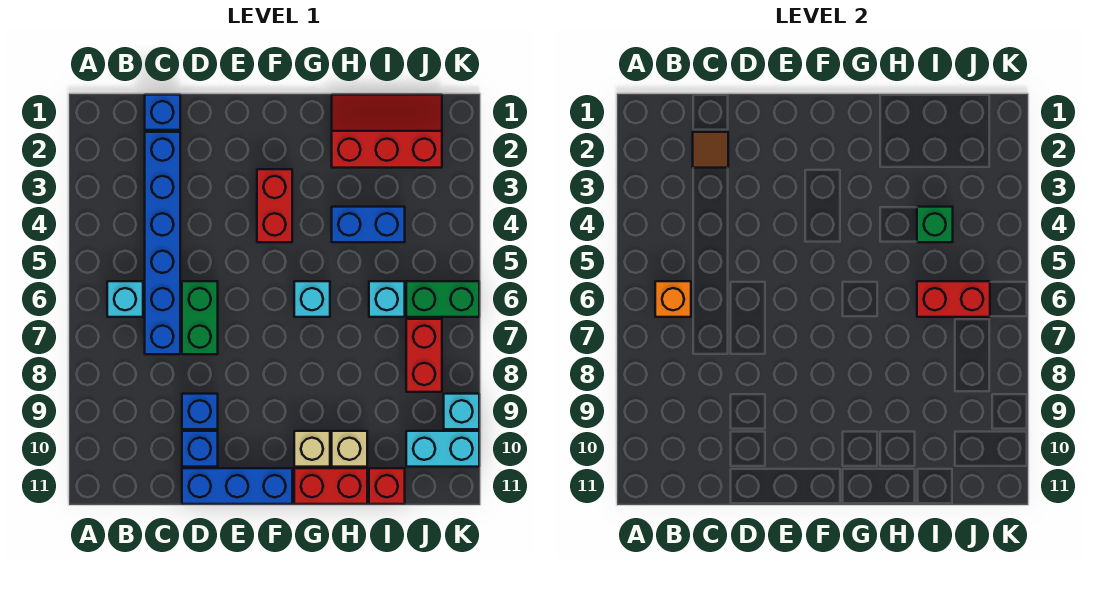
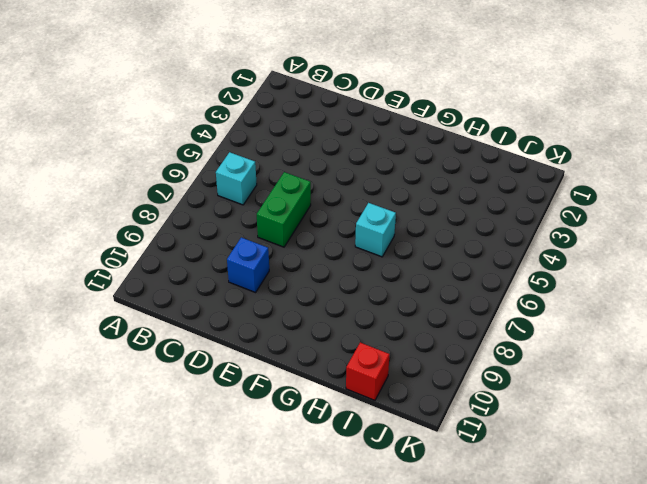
none -> blue brick C1 level 1
none -> blue brick C2:C7 level 1
none -> blue brick D10 level 1

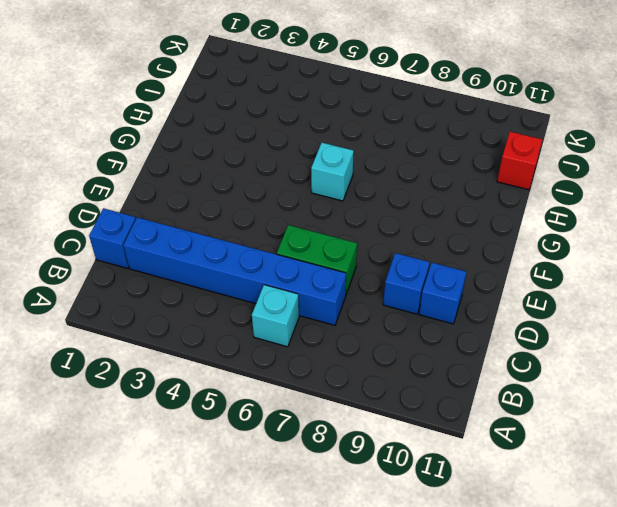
none -> blue brick D11:F11 level 1
none -> red brick F3:F4 level 1
none -> tan brick G10 level 1

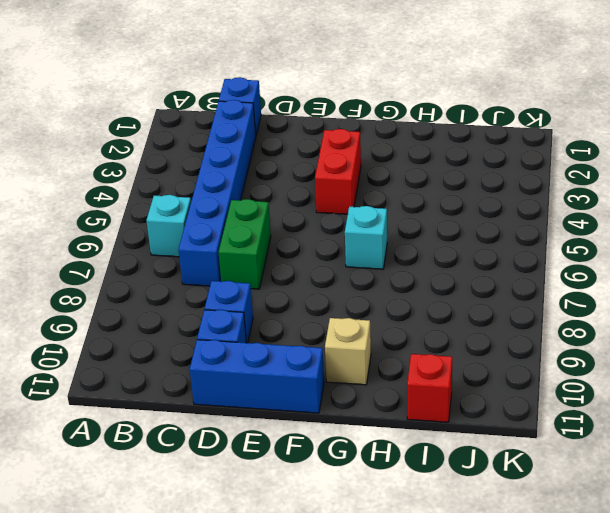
none -> red brick G11:H11 level 1
none -> red slope H1:J2 level 1 top 2
none -> blue brick H4:I4 level 1

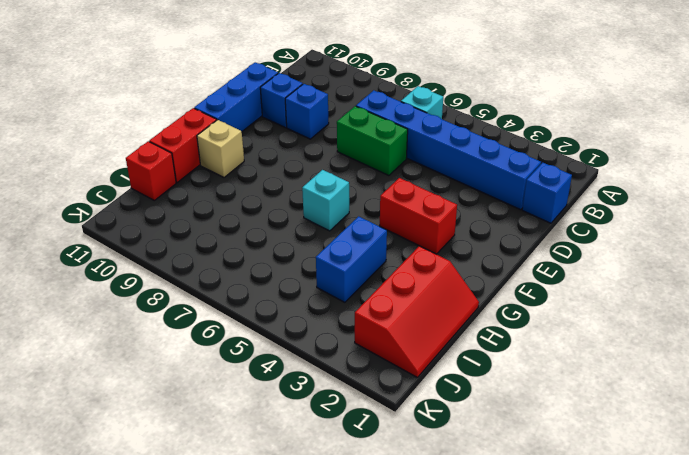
none -> tan brick H10 level 1
none -> cyan brick I6 level 1
none -> green brick J6:K6 level 1

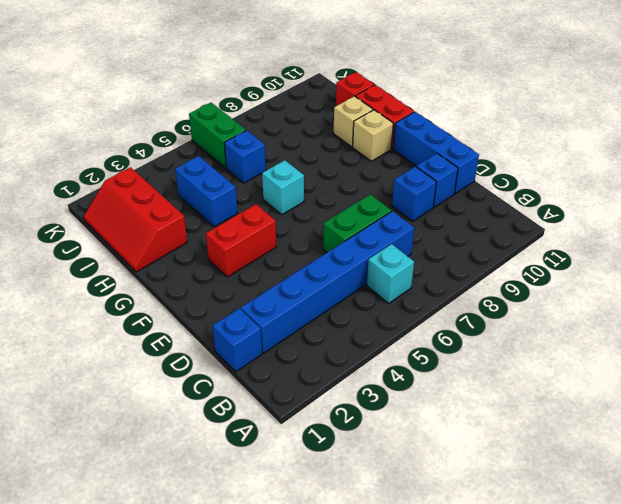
blue brick I6 level 1 -> cyan brick I6 level 1
none -> red brick J7:J8 level 1
none -> cyan brick J10:K10 level 1
none -> cyan brick K9 level 1

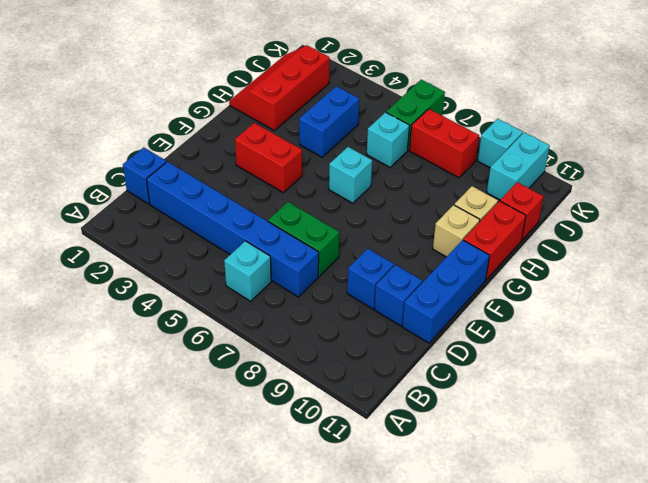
none -> orange brick B6 level 2
none -> brown tile C2 level 2
none -> green brick I4 level 2

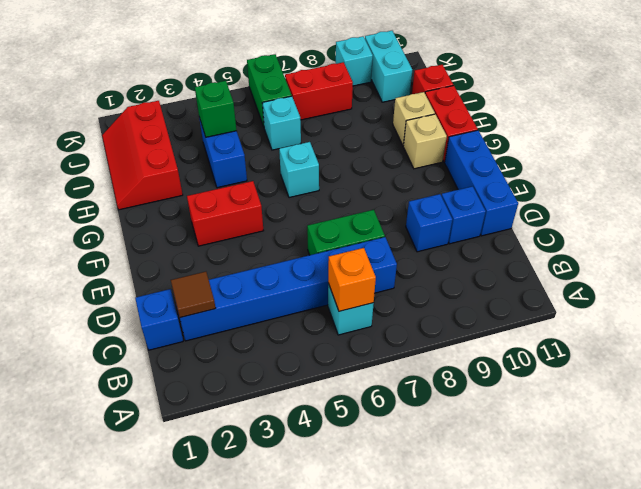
none -> red brick I6:J6 level 2

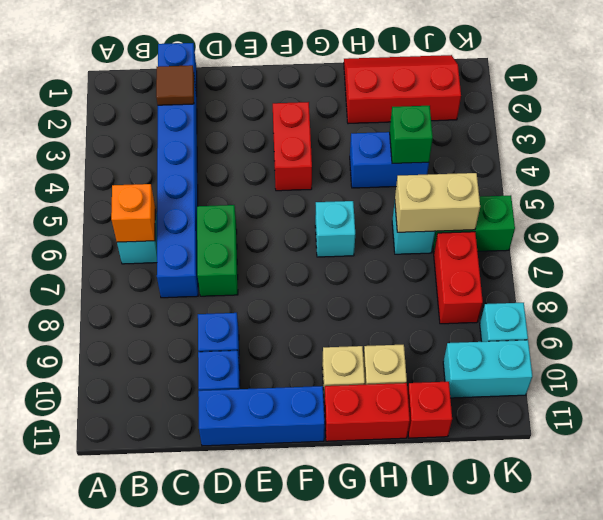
tan brick I6:J6 level 2 -> red brick I6:J6 level 2

